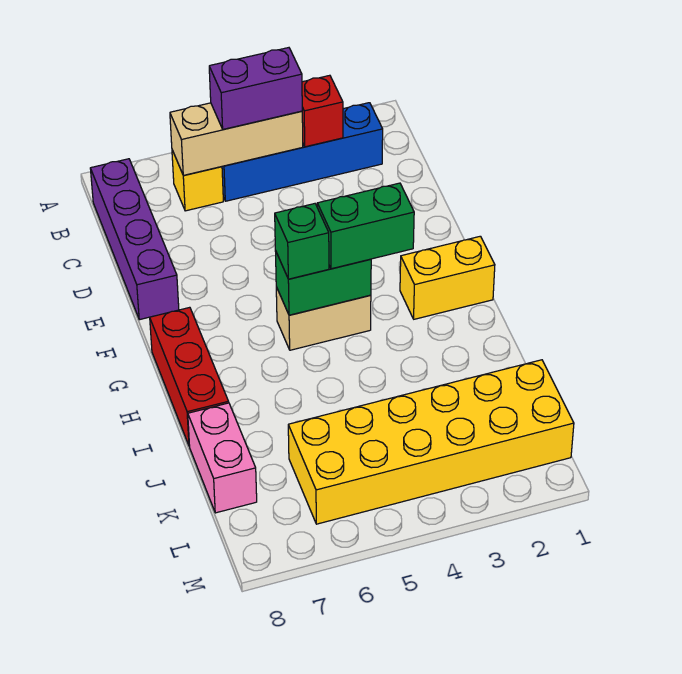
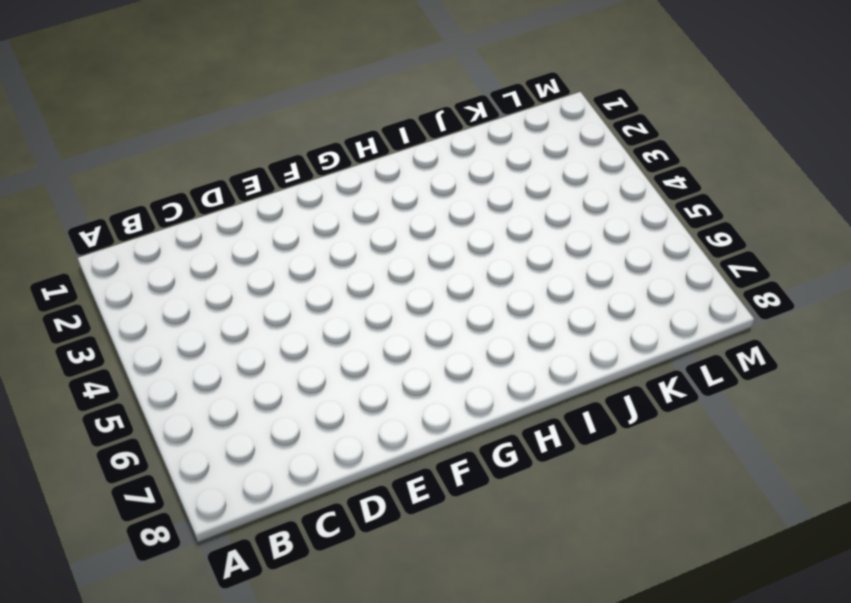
none -> blue brick B2:B5 level 1
none -> yellow brick B6 level 1
none -> purple brick B8:E8 level 1

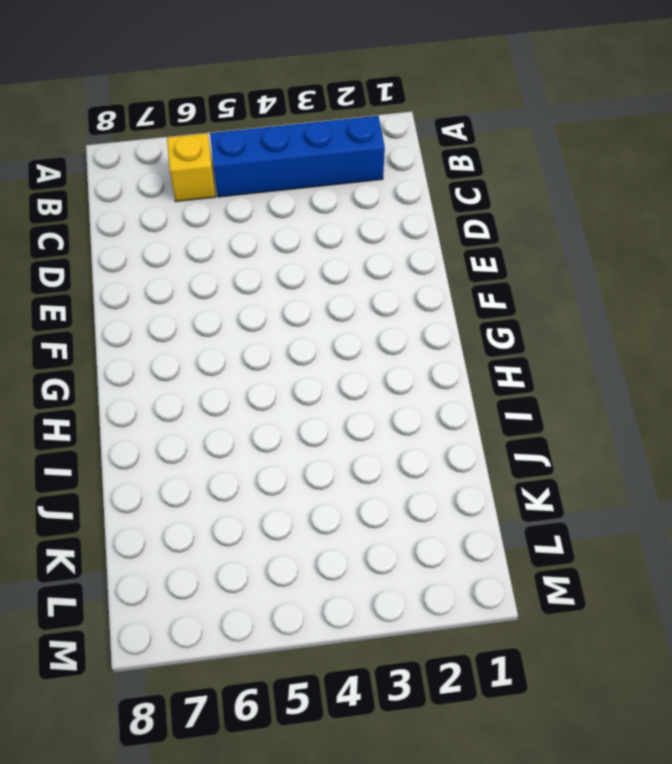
none -> purple brick B8:E8 level 1
none -> yellow brick G1:G2 level 1
none -> tan brick G4:G5 level 1

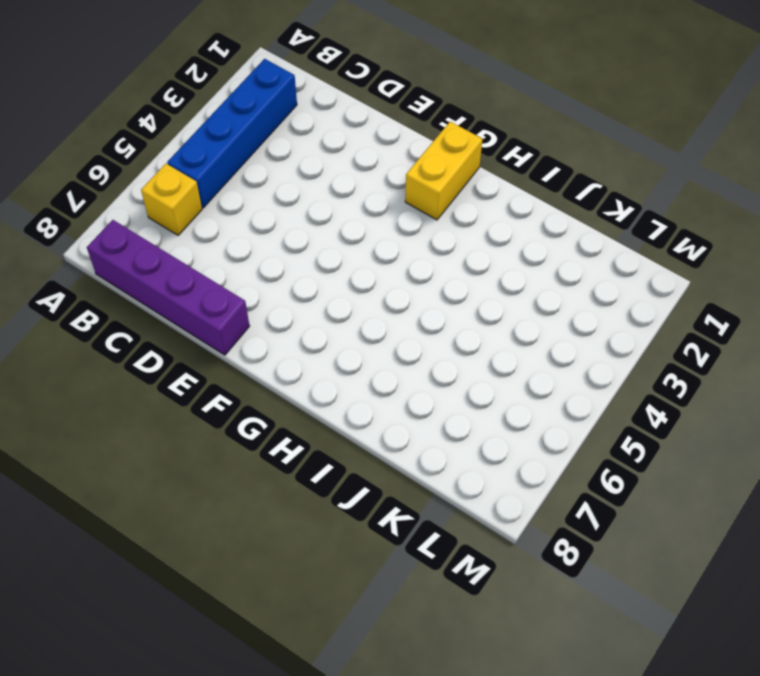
none -> tan brick G4:G5 level 1
none -> red brick G8:I8 level 1
none -> pink brick J8:K8 level 1

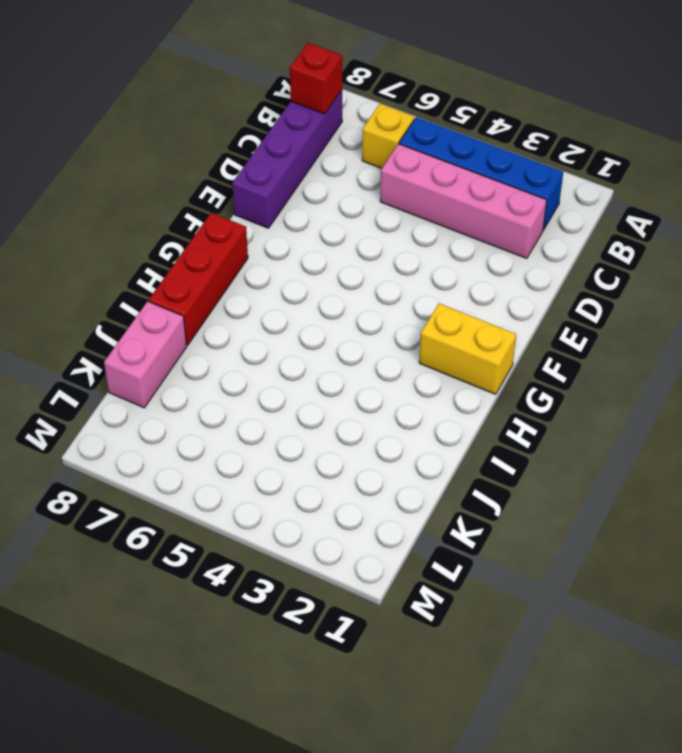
red brick B8 level 2 -> red brick B3 level 2
pink brick C2:C5 level 1 -> none
none -> tan brick G4:G5 level 1
none -> yellow brick K1:L6 level 1
none -> tan brick B4:B6 level 2

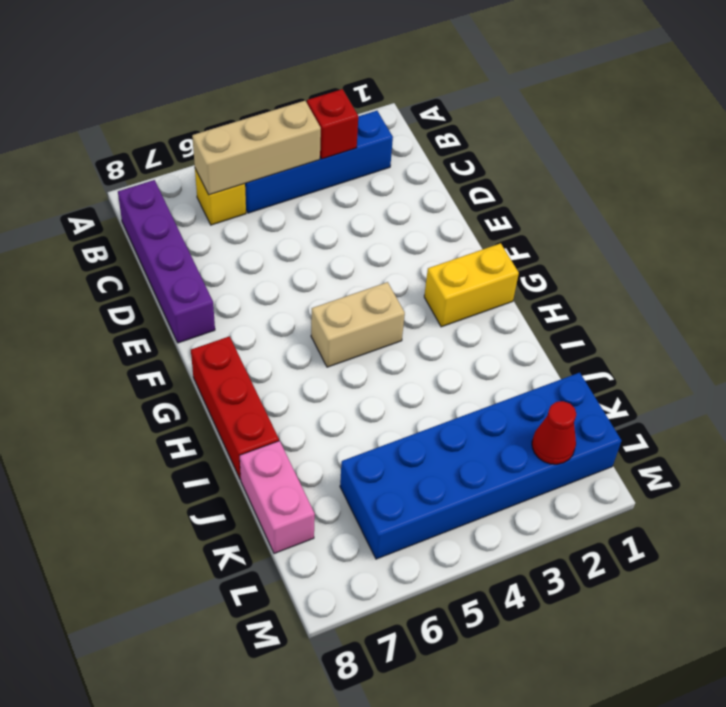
blue brick K1:L6 level 1 -> yellow brick K1:L6 level 1
red cone L2 level 2 -> none
none -> green brick G4:G5 level 2
none -> purple brick B4:B5 level 3
none -> green brick G3:G4 level 3

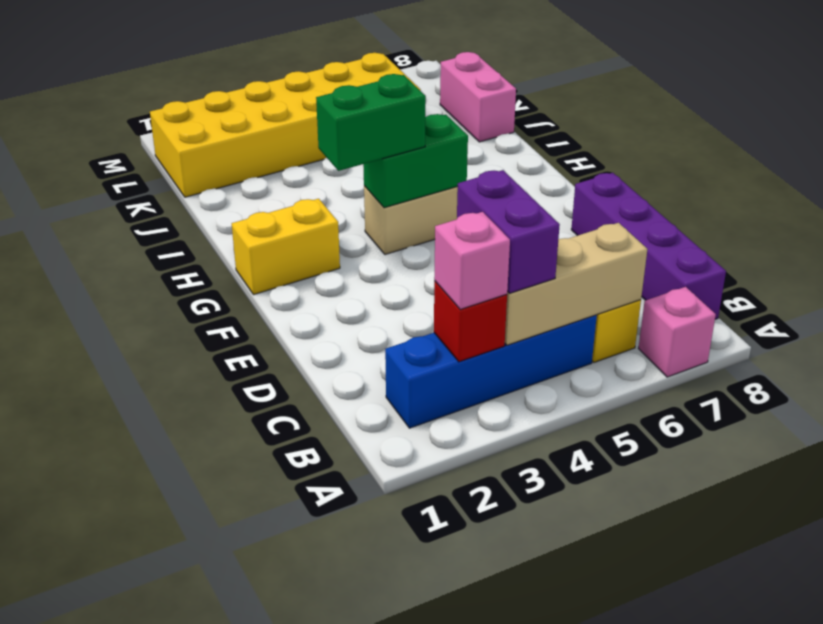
pink brick A7 level 1 -> none
pink brick B3 level 3 -> none
purple brick B4:C4 level 3 -> purple brick B4:B5 level 3
none -> red brick G8:I8 level 1
none -> green brick G5 level 3

